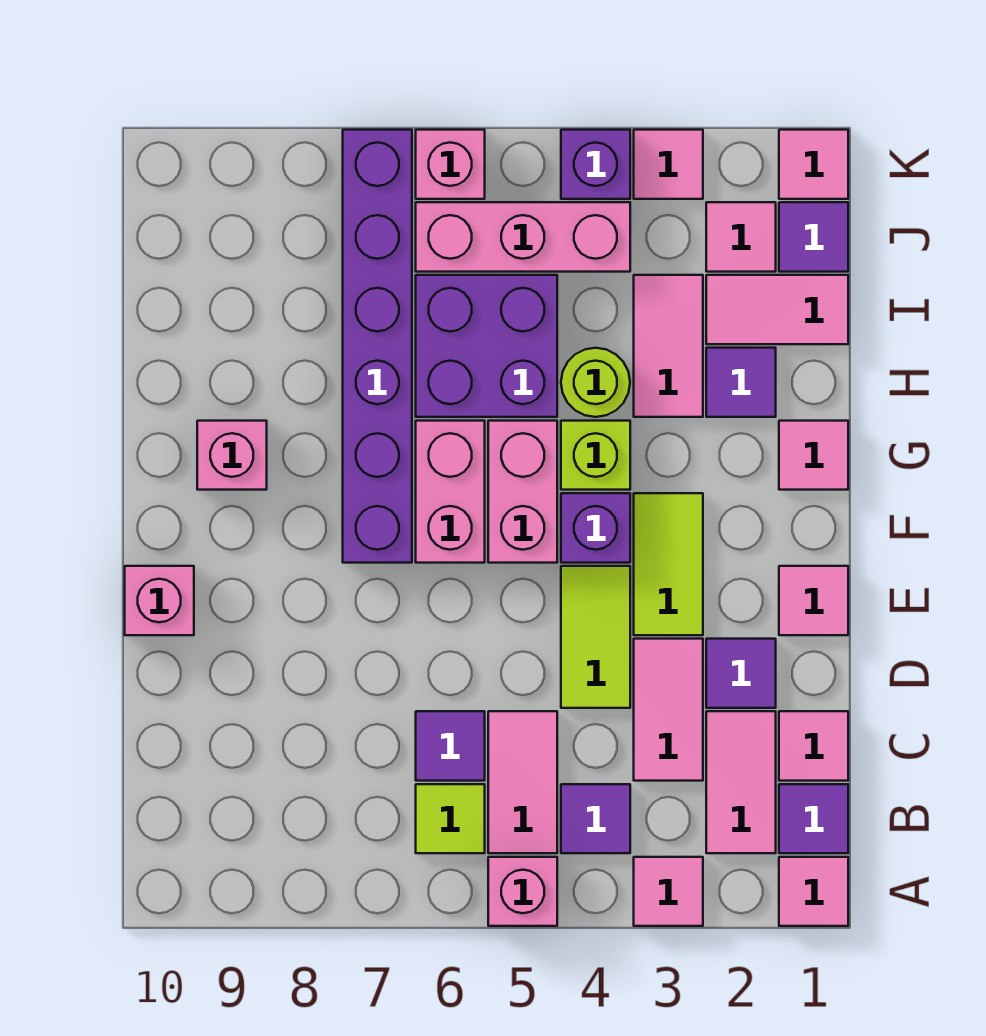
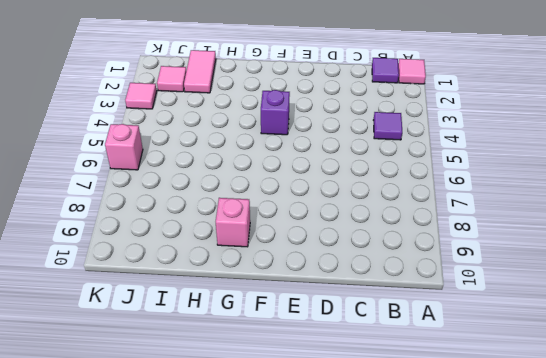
none -> pink tile A3 level 1
none -> pink brick A5 level 1
none -> pink tile B2:C2 level 1
none -> pink tile B5:C5 level 1

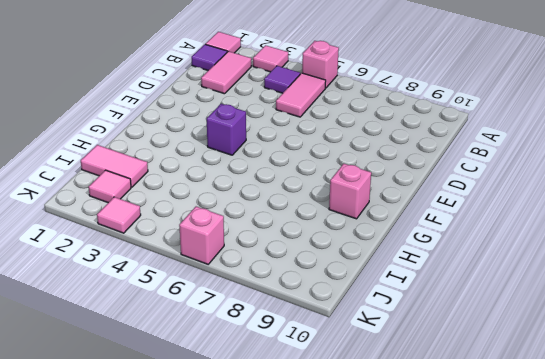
none -> lime tile B6 level 1
none -> pink tile C1 level 1
none -> pink tile C3:D3 level 1
none -> purple tile C6 level 1

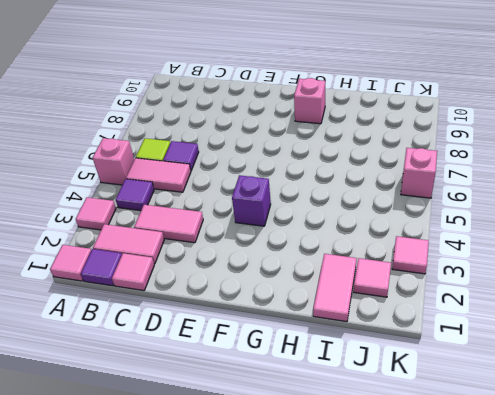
none -> purple tile D2 level 1
none -> lime tile D4:E4 level 1
none -> pink tile E1 level 1
none -> lime tile E3:F3 level 1

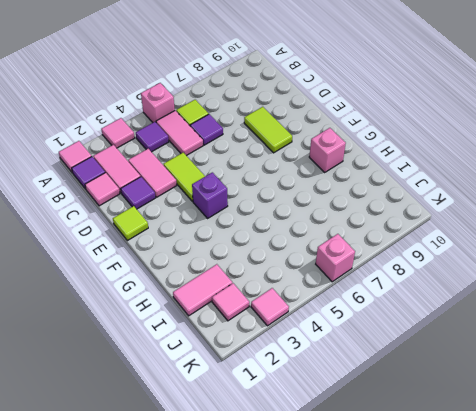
lime tile D8:E8 level 1 -> lime tile E3:F3 level 1
lime tile E1 level 1 -> pink tile E1 level 1
none -> pink brick E10 level 1
none -> pink brick F5:G5 level 1
none -> pink brick F6:G6 level 1
none -> purple brick F7:K7 level 1

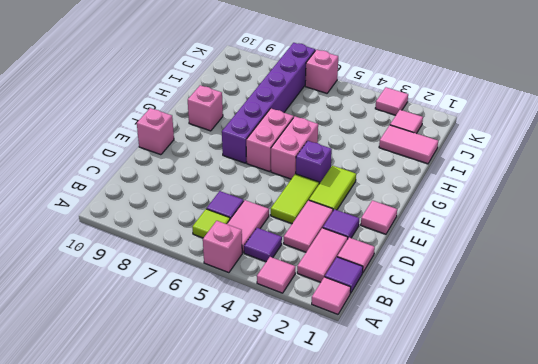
none -> pink tile G1 level 1
none -> lime brick G4 level 1
none -> purple tile H2 level 1
none -> pink tile H3:I3 level 1

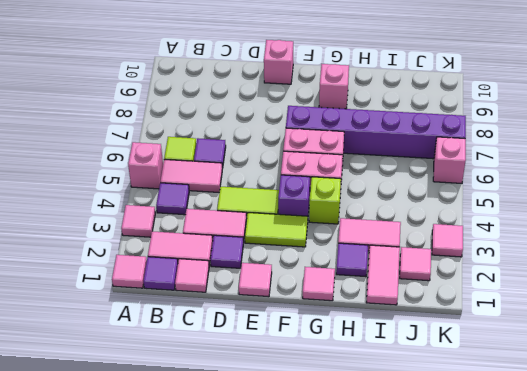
none -> lime round brick H4 level 1
none -> purple brick H5:I6 level 1
none -> purple tile J1 level 1
none -> pink brick J4:J6 level 1

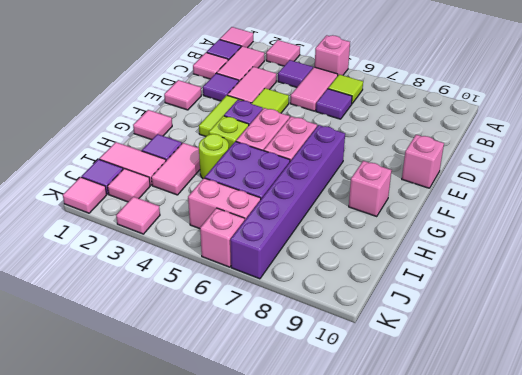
pink brick J5:J6 level 1 -> pink brick J4:J6 level 1
none -> purple brick K4 level 1

